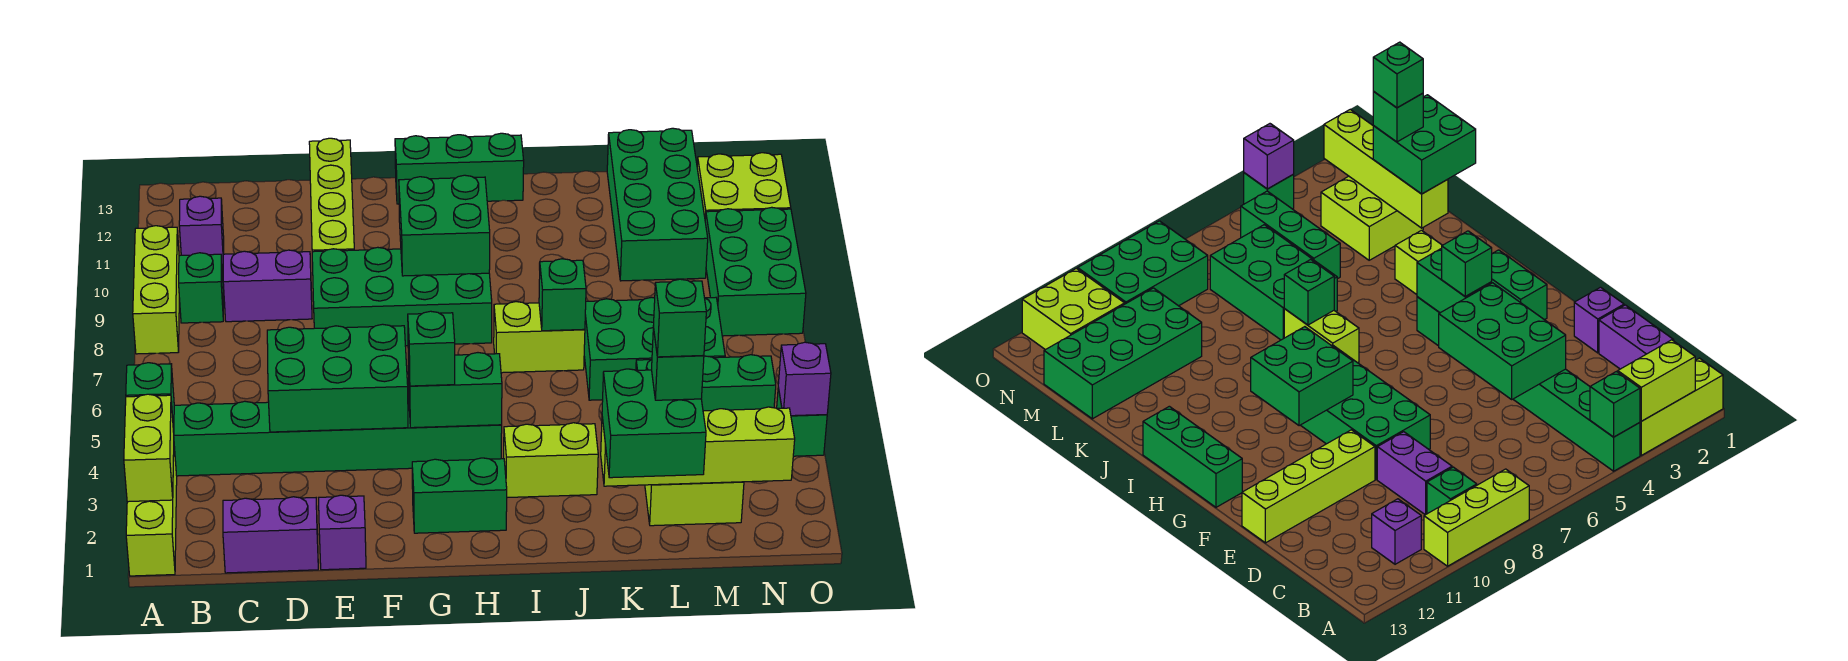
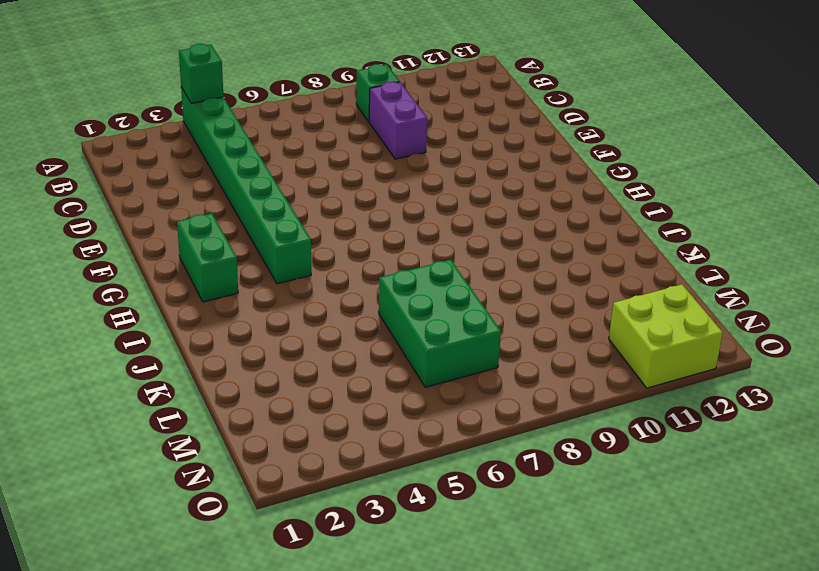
none -> lime brick A1:A3 level 1
none -> lime brick A8:A10 level 1
none -> purple brick B11 level 1
none -> purple brick C1:D1 level 1

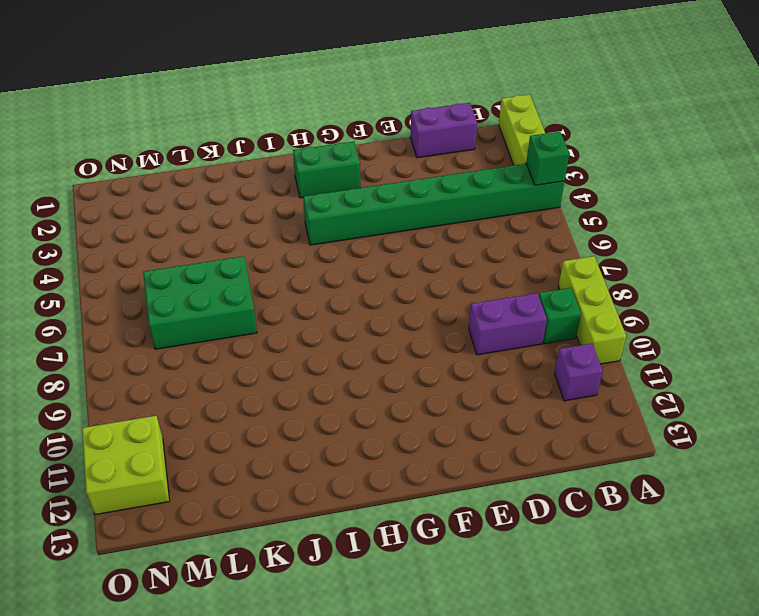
none -> purple brick E1 level 1
none -> green brick E8:H9 level 1
none -> lime brick E10:E13 level 1
none -> green brick G13:I13 level 1

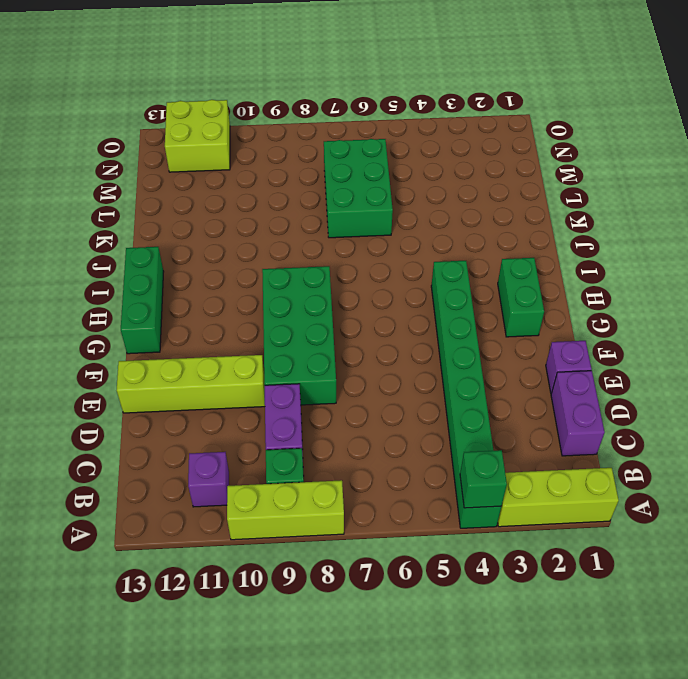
none -> lime brick I3:J3 level 1
none -> lime brick I7:J7 level 1
none -> lime brick L2:M3 level 1
none -> green brick L5:N5 level 1

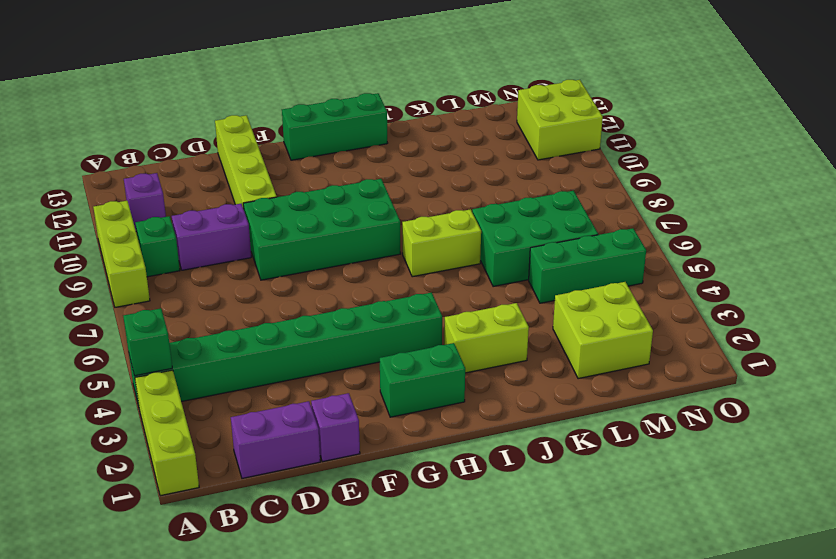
none -> green brick L10:M13 level 1
none -> green brick N8:O10 level 1
none -> green brick O4 level 1
none -> lime brick A2:A3 level 2

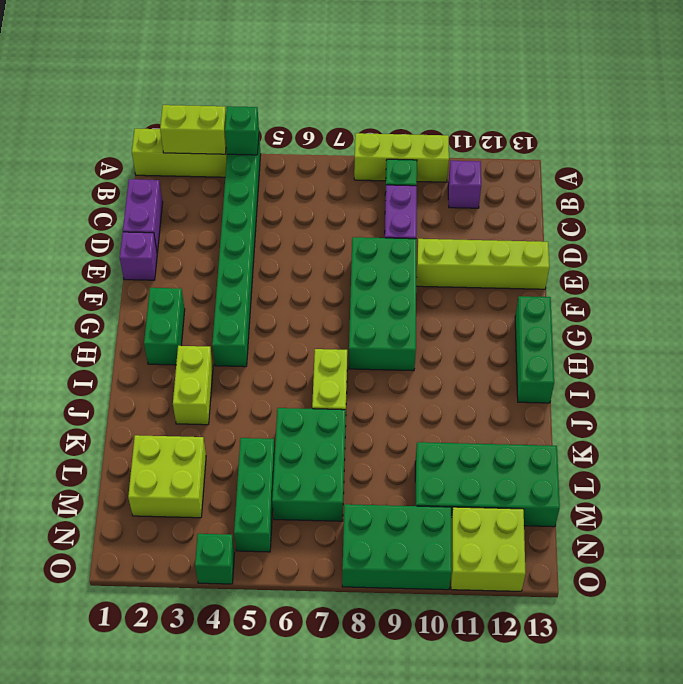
none -> green brick D4:F5 level 2
none -> green brick G4:H4 level 2
none -> green brick G9:H10 level 2
none -> green brick J7 level 2

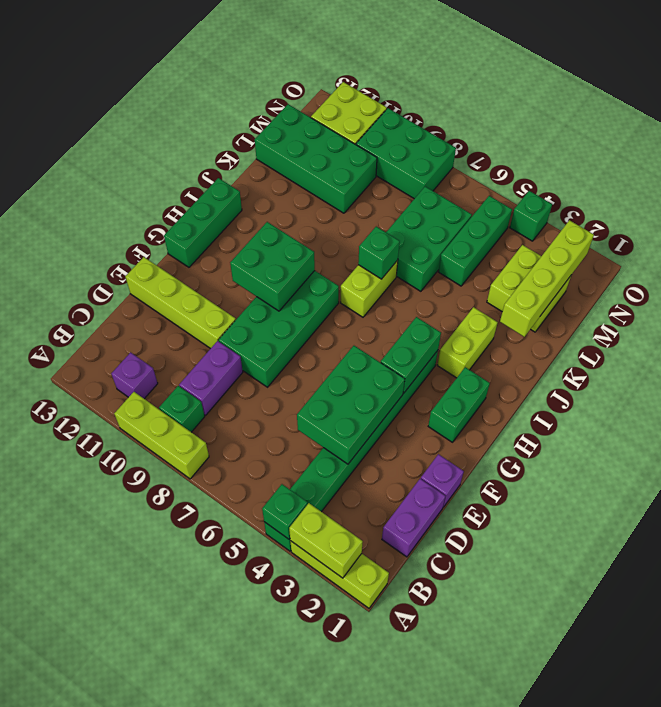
none -> purple brick O4 level 2
none -> green brick G4 level 3
none -> green brick K1:L2 level 3
none -> green brick L2 level 4

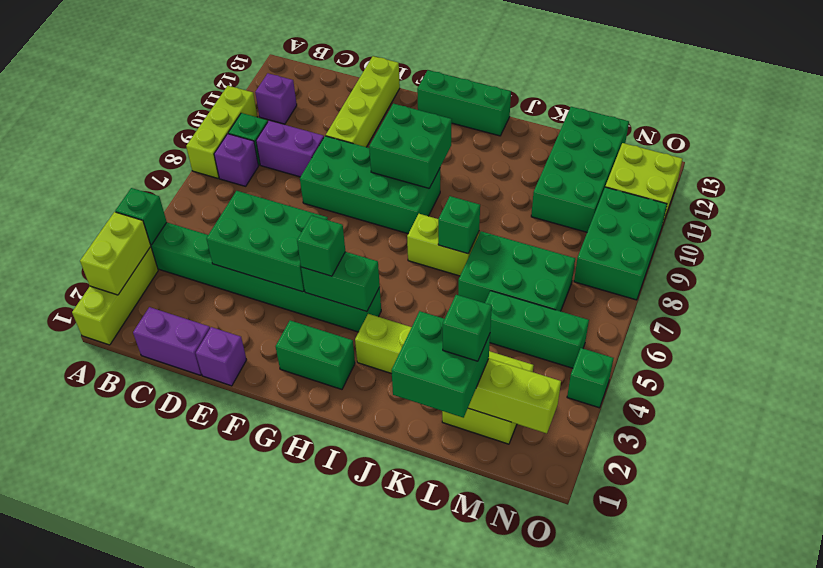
purple brick B8 level 1 -> purple brick O4 level 2
none -> green brick L2 level 5

